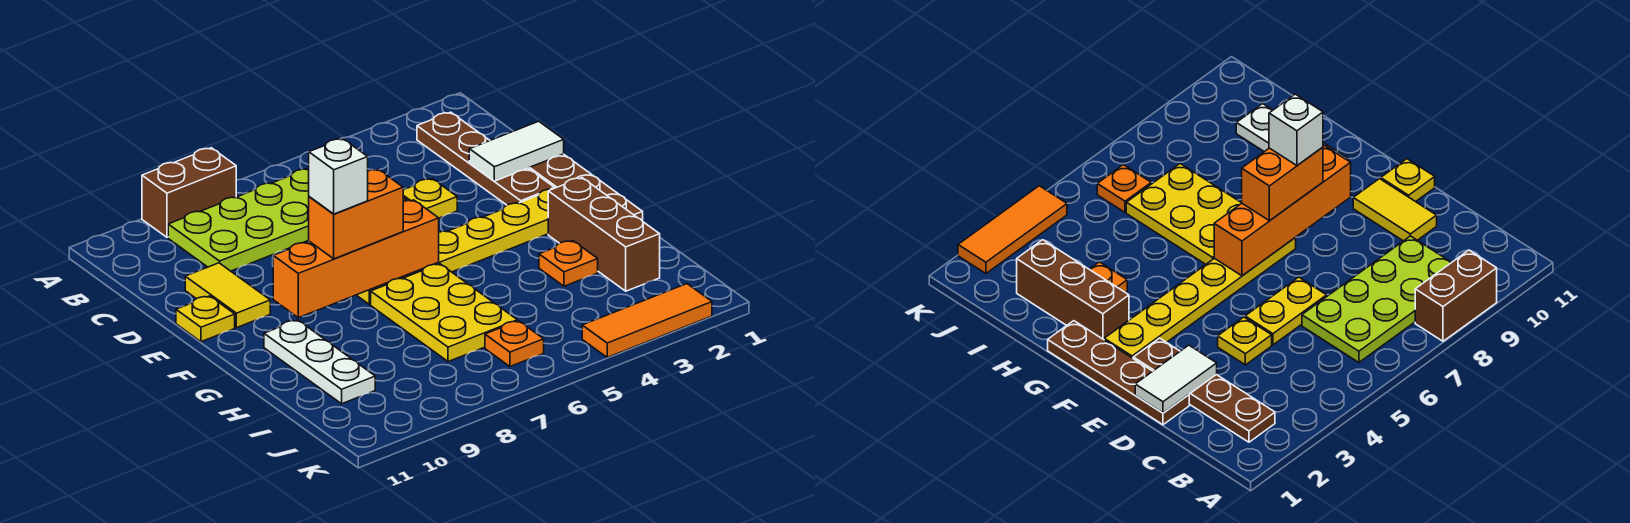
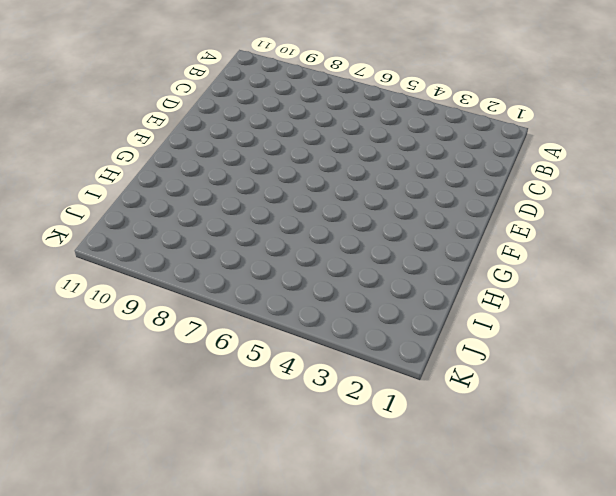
none -> brown brick A8:A9 level 1
none -> brown plate B2:E2 level 1
none -> lime plate B6:C9 level 1

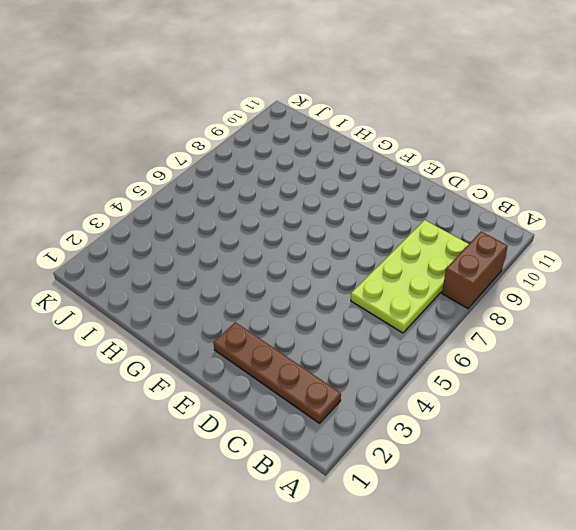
none -> brown plate D1:G1 level 1
none -> yellow plate D4 level 1
none -> yellow plate D5:D6 level 1

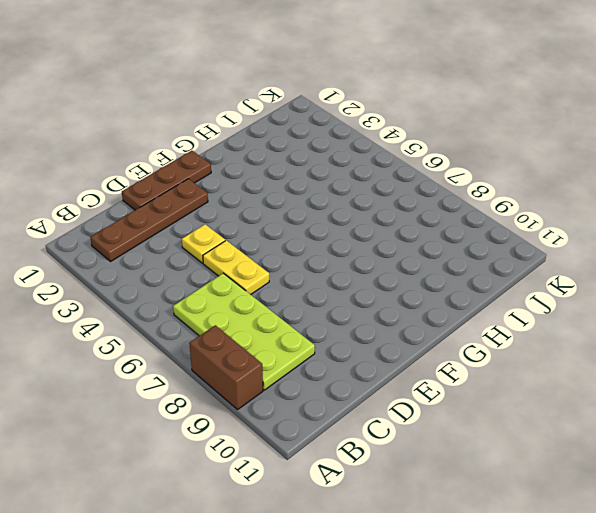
brown plate D1:F1 level 1 -> brown plate D1:G1 level 1
none -> yellow tile D10:E10 level 1
none -> yellow plate E11 level 1
none -> yellow plate F2:F7 level 1

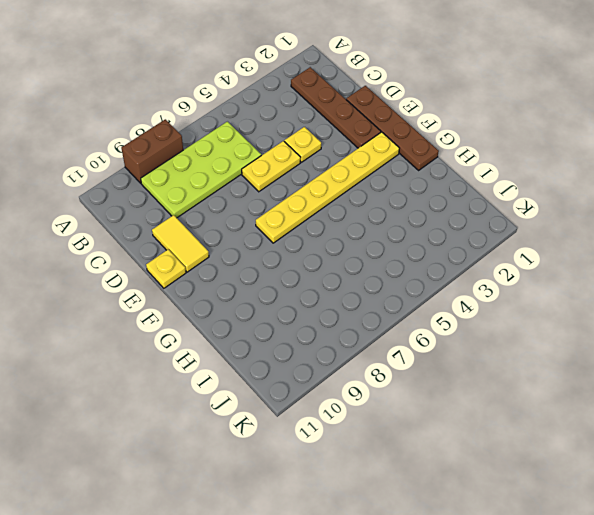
none -> brown brick G2:I2 level 1
none -> yellow plate G6:I7 level 1
none -> white plate G10:I10 level 1

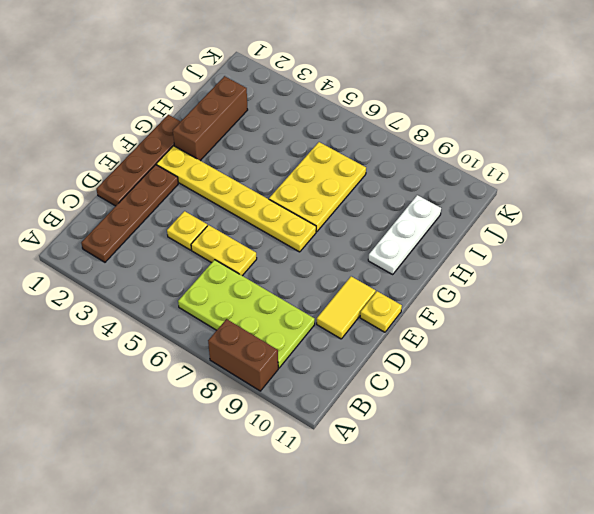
none -> orange plate H3 level 1
none -> orange plate J6 level 1
none -> orange tile K2:K4 level 1

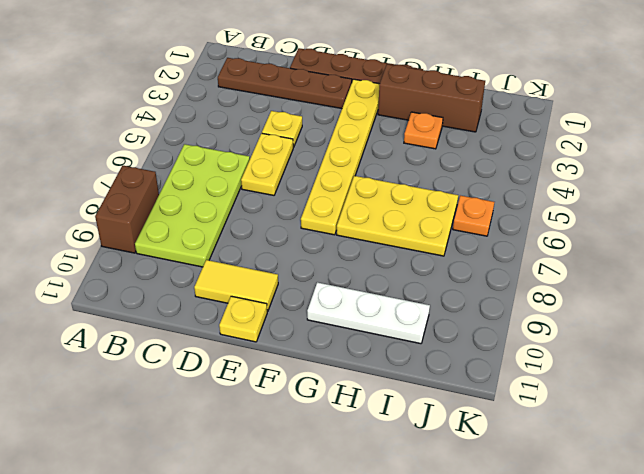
none -> orange tile K2:K4 level 1
none -> white tile D1:D2 level 2
none -> orange brick F6:F9 level 2

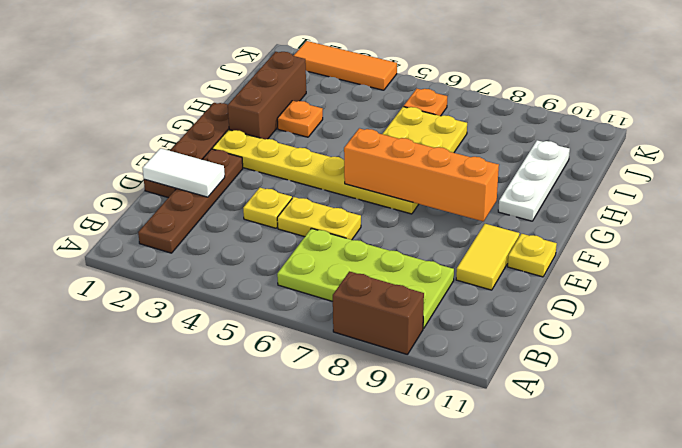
none -> orange brick F7:F8 level 3
none -> white brick F8 level 4

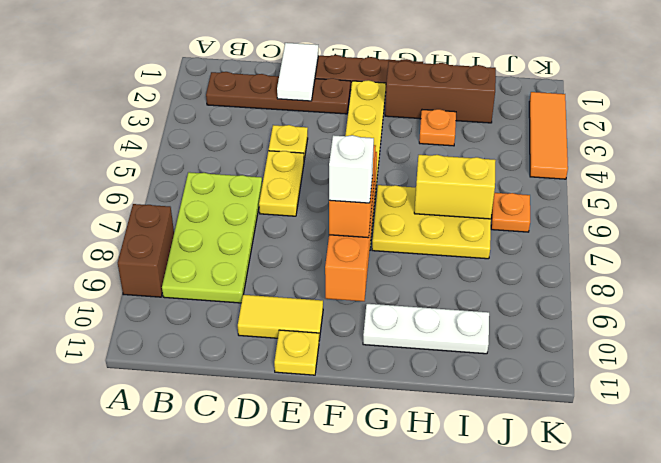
yellow brick H6:I6 level 2 -> none

